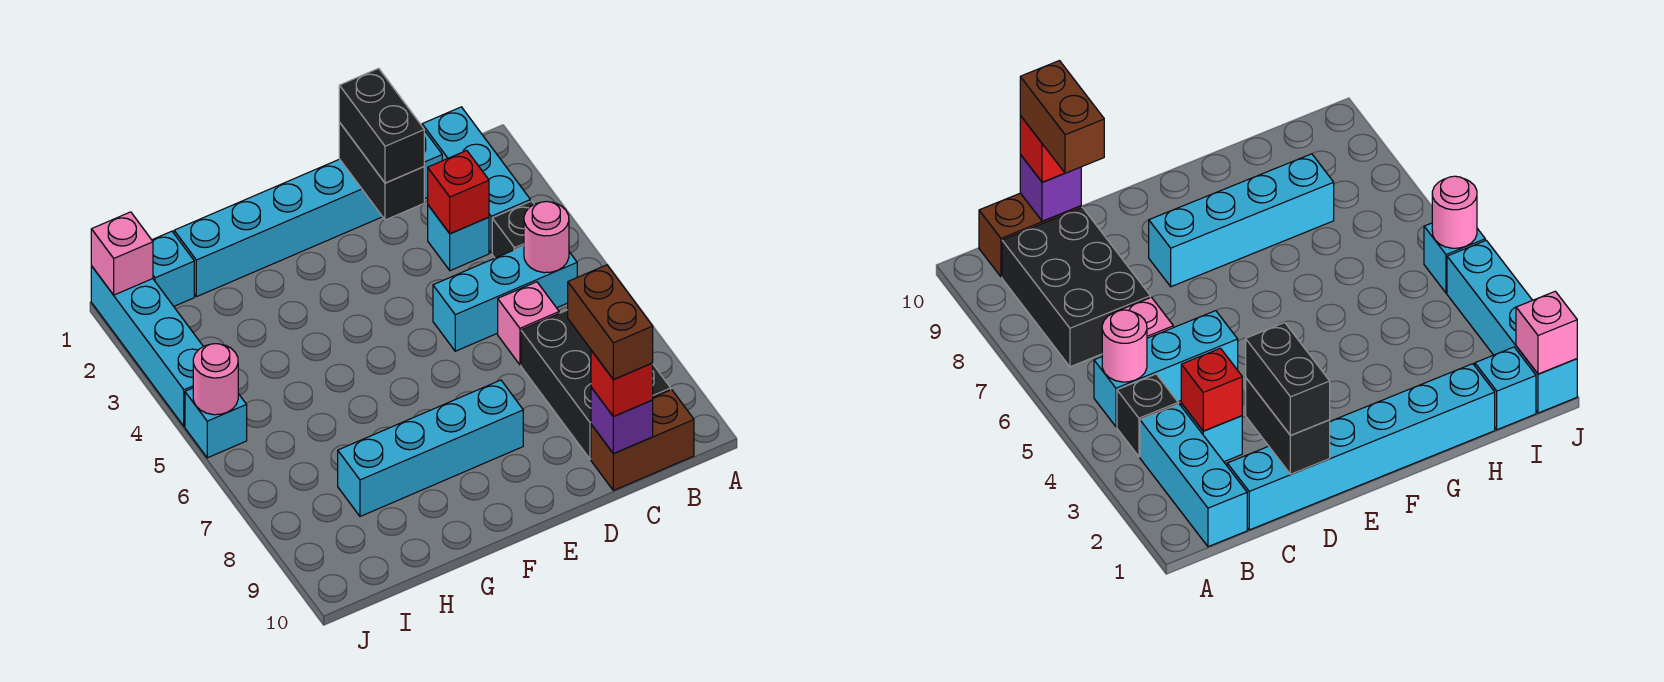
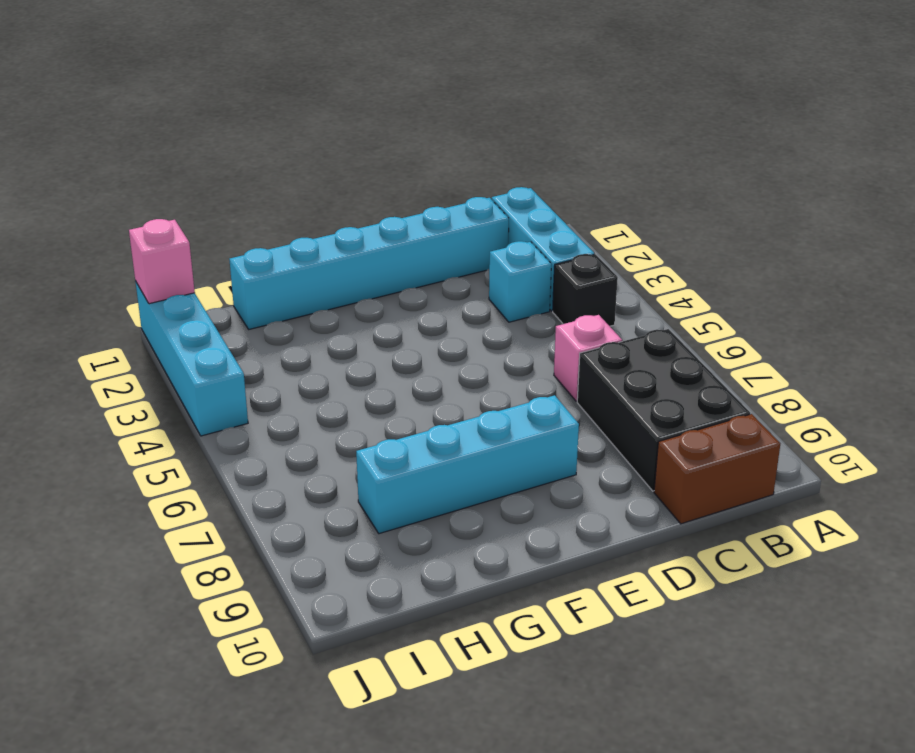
none -> cyan brick B5:D5 level 1
none -> cyan brick I1 level 1
none -> cyan brick J5 level 1

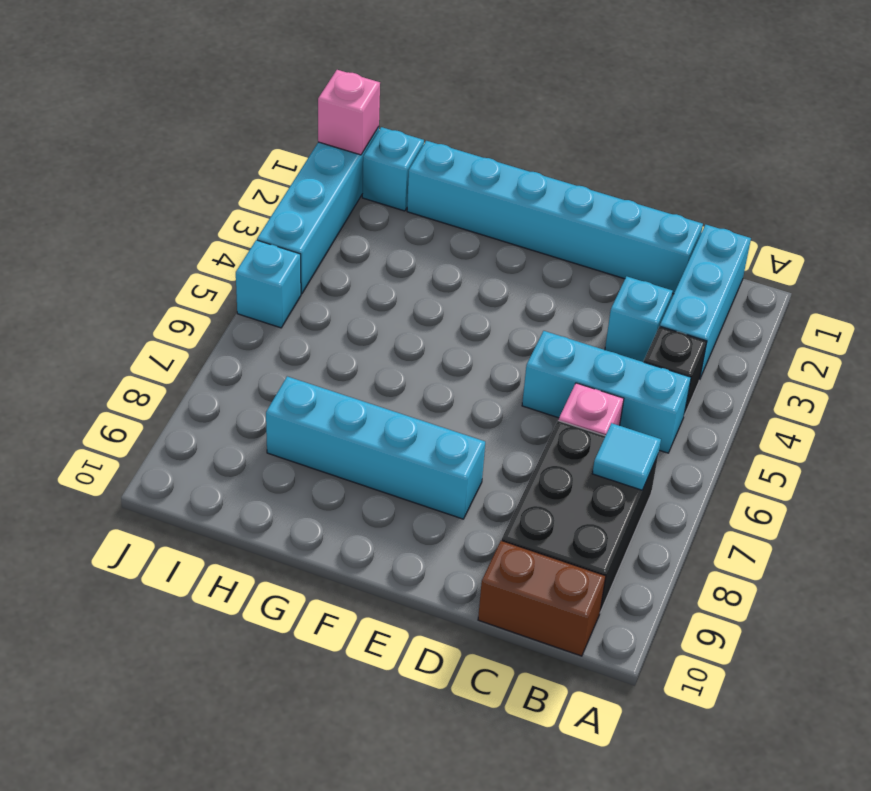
cyan tile B7 level 2 -> none
none -> pink round brick B5 level 2
none -> red brick C3 level 2
none -> purple brick C10 level 2

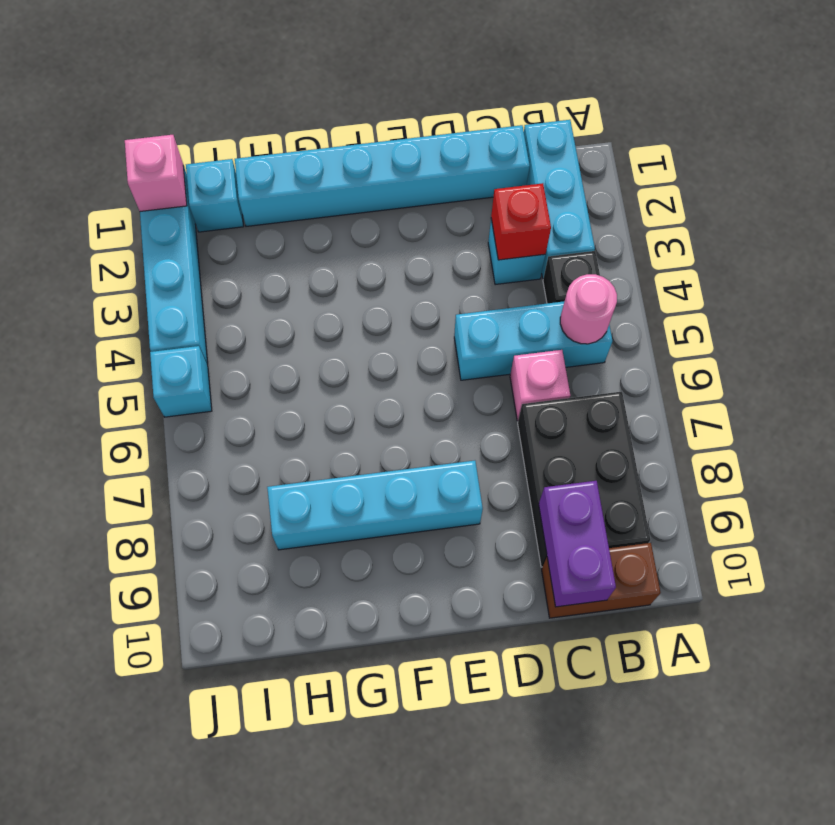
purple brick C9:C10 level 2 -> purple brick C10 level 2
none -> black brick D1:D2 level 2
none -> pink round brick J5 level 2
none -> red brick C10 level 3

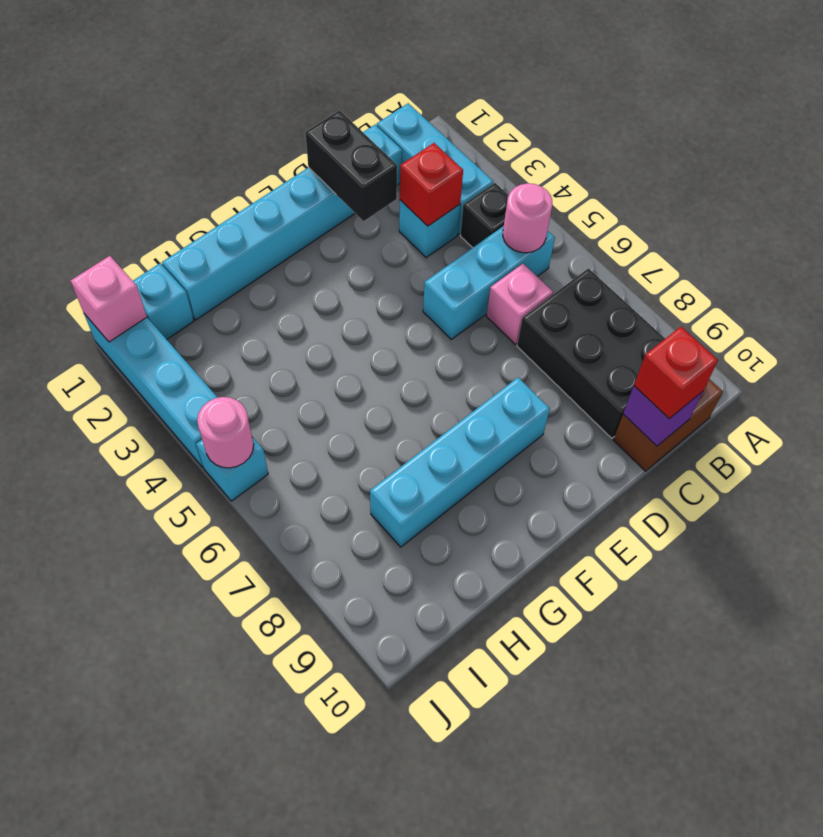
none -> black brick D1:D2 level 3
none -> brown brick C9:C10 level 4

